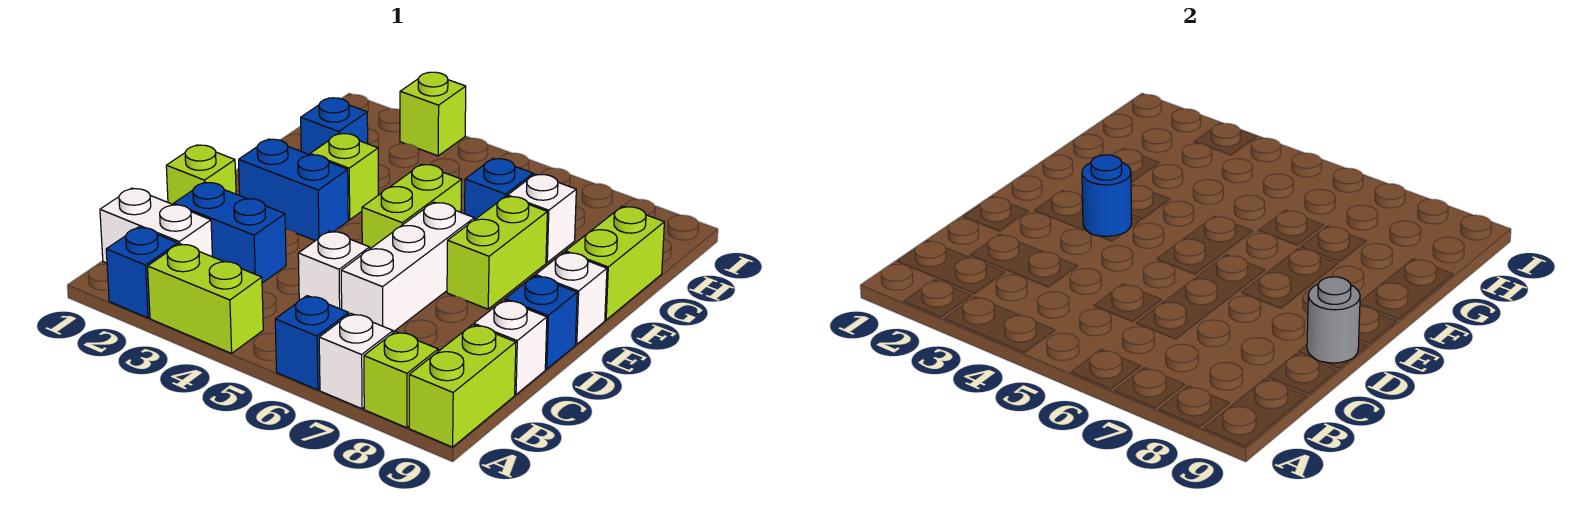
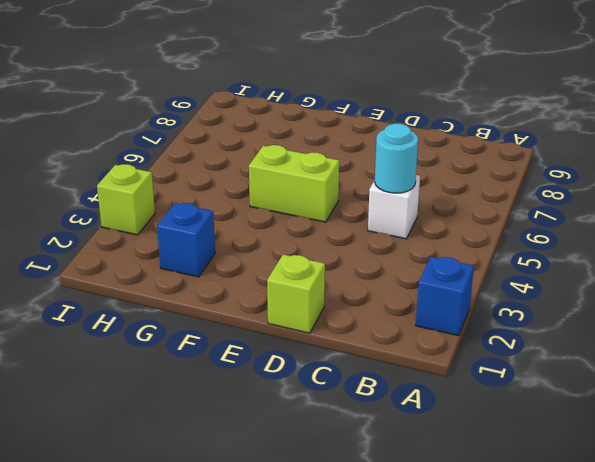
cyan round brick C5 level 2 -> none
none -> lime brick A3:A4 level 1
none -> blue brick A6 level 1
none -> white brick A7 level 1

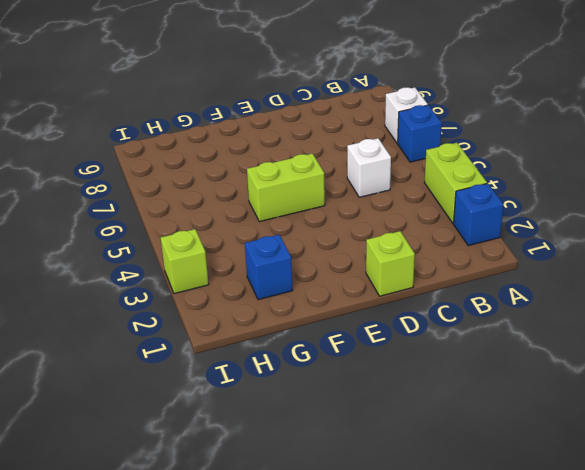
none -> lime brick A8 level 1
none -> lime brick A9:B9 level 1
none -> white brick B1:B2 level 1

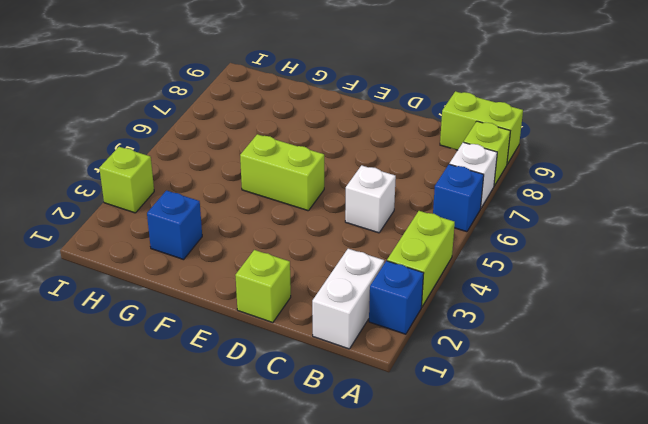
none -> blue brick C2:C3 level 1
none -> white brick C6:E6 level 1
none -> white brick C9 level 1

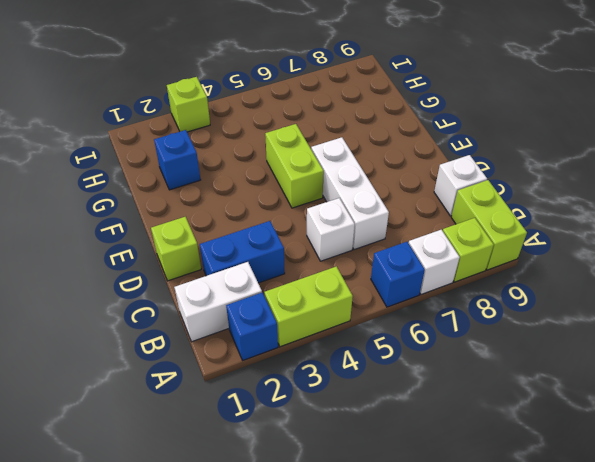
none -> blue brick D9 level 1
none -> blue brick E2:E3 level 1
none -> lime brick E7:F7 level 1

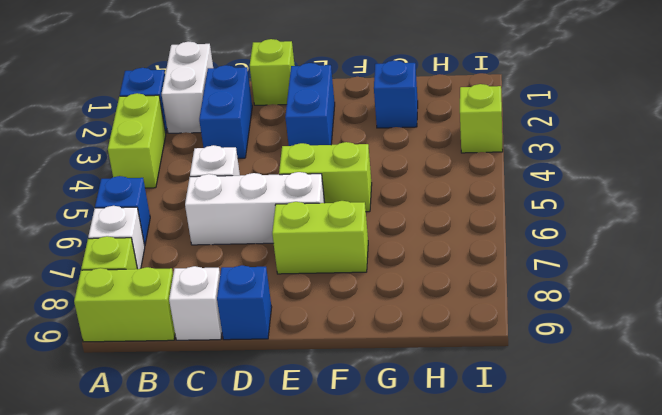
none -> white brick E9 level 1
none -> lime brick F3 level 1
none -> lime brick F9:G9 level 1

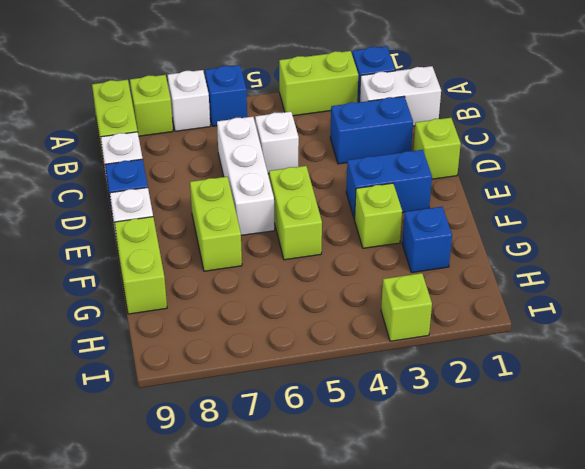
none -> blue brick G6 level 1
none -> white brick G7 level 1
none -> grey round brick D9 level 2

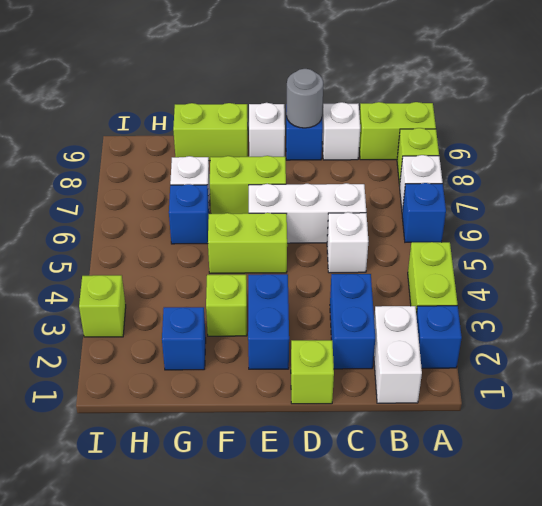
none -> blue round brick E3 level 2

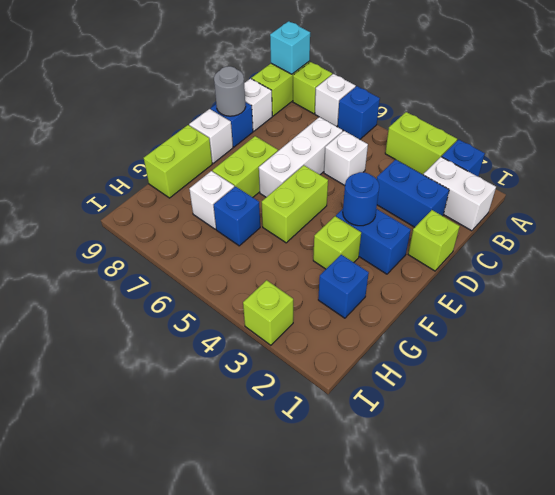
cyan brick A9 level 2 -> none

